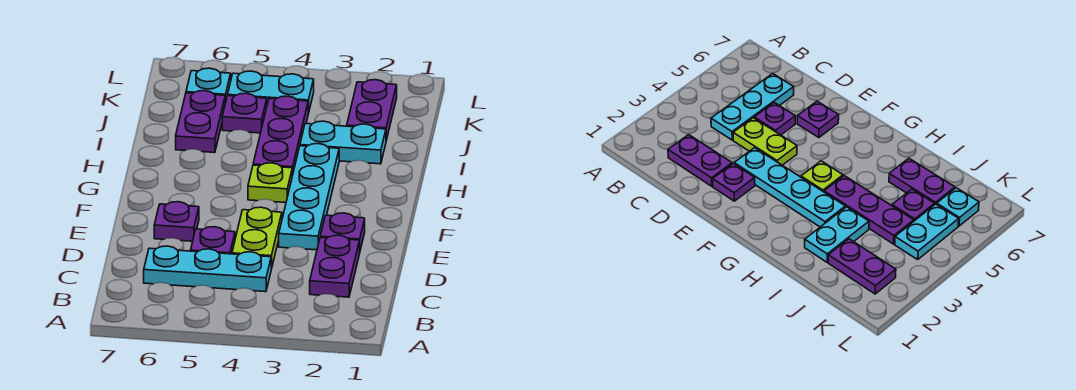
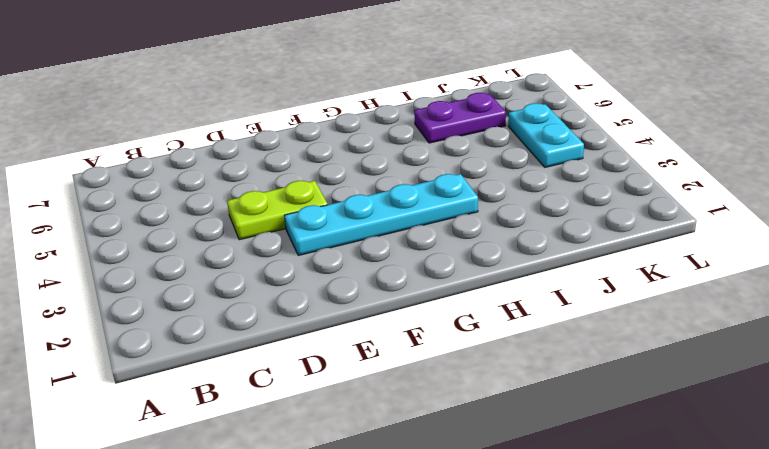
none -> purple plate C2:D2 level 1
none -> cyan plate C4:C6 level 1
none -> purple plate D5 level 1

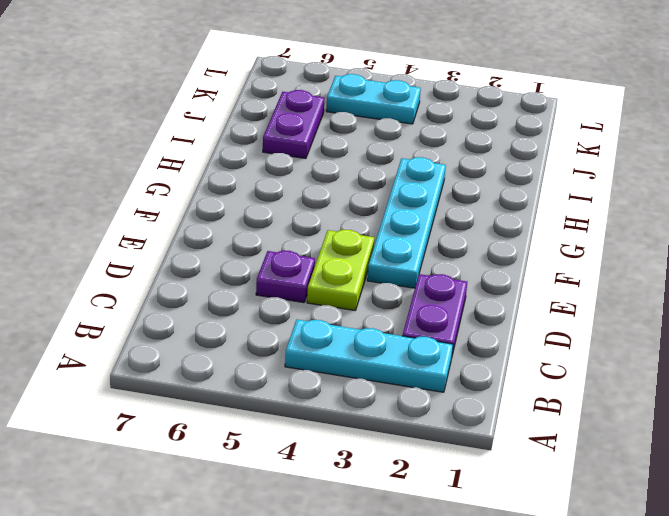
cyan plate B2:B4 level 1 -> cyan plate C4:C6 level 1
none -> purple plate E2 level 1
none -> purple plate E6 level 1
none -> lime plate G4 level 1

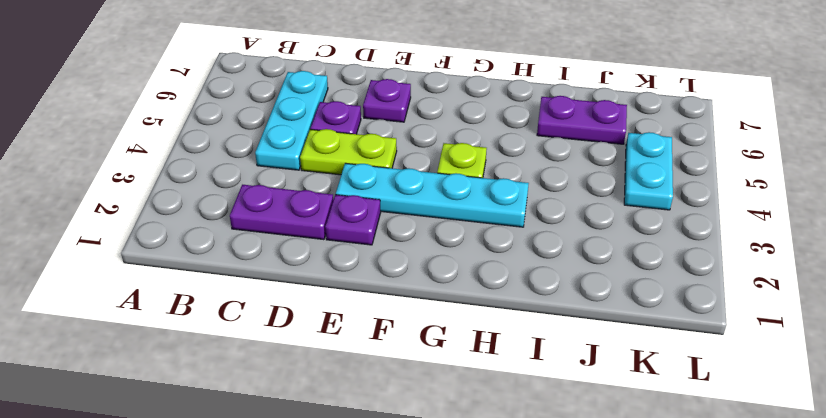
none -> purple plate H4:J4 level 1
none -> cyan plate I2:I3 level 1
none -> purple plate J2:K2 level 1

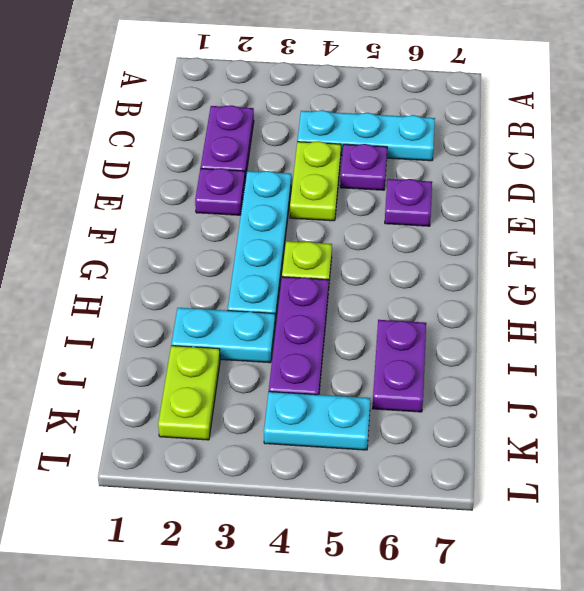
lime plate J2:K2 level 1 -> purple plate J2:K2 level 1
none -> purple plate J5 level 1
none -> cyan plate K6 level 1

